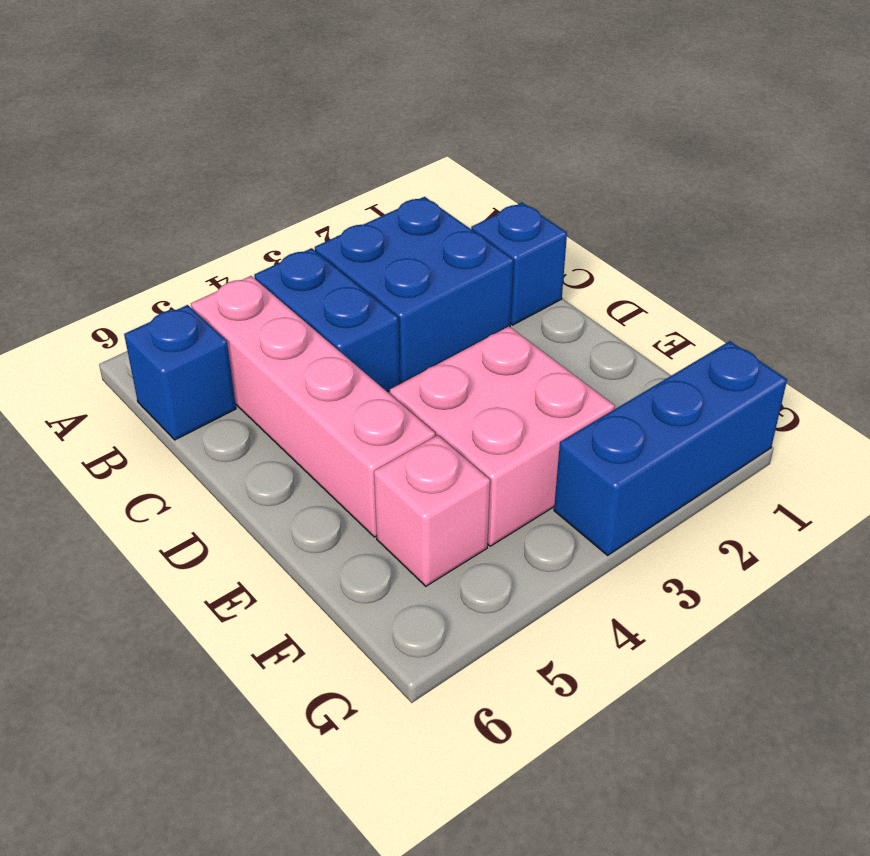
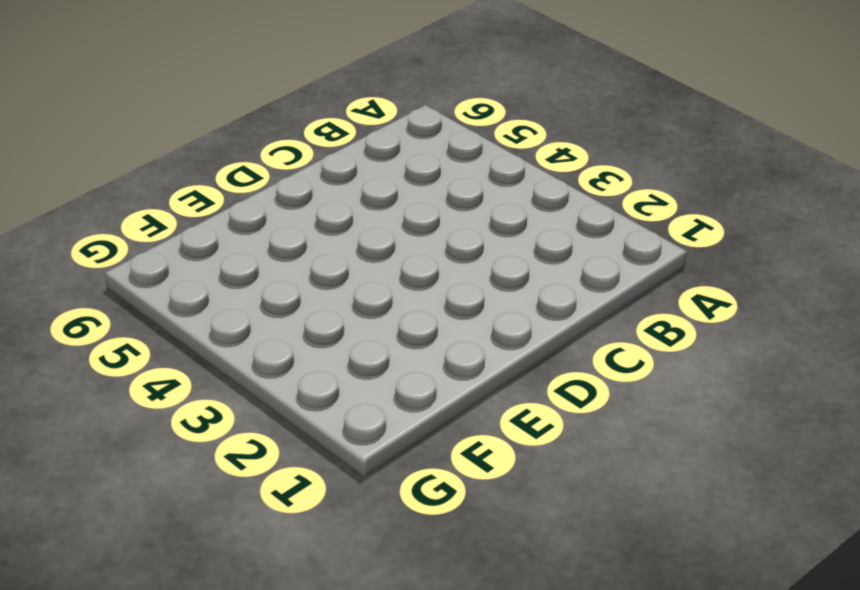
none -> blue brick B2:C3 level 1
none -> blue brick B4:C4 level 1

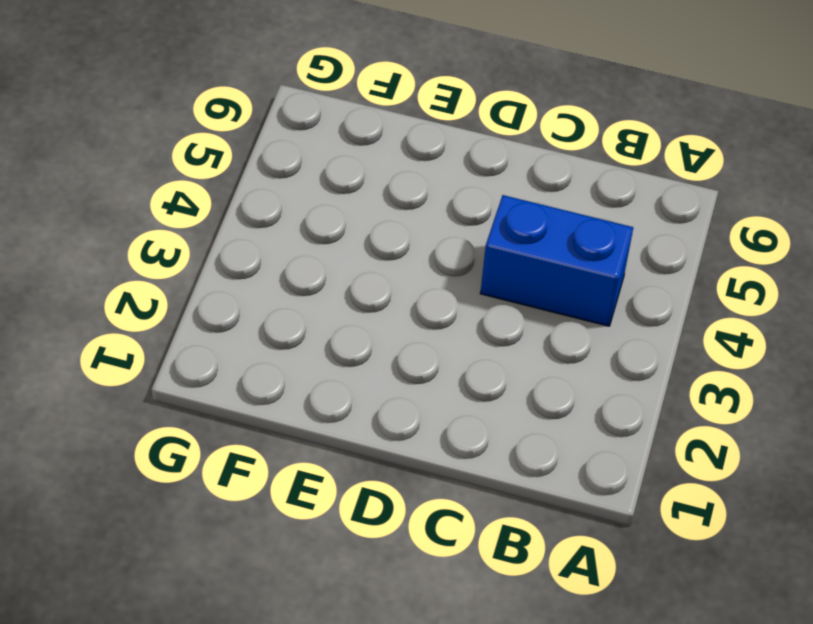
none -> blue brick B2:C3 level 1
none -> pink brick B5:E5 level 1

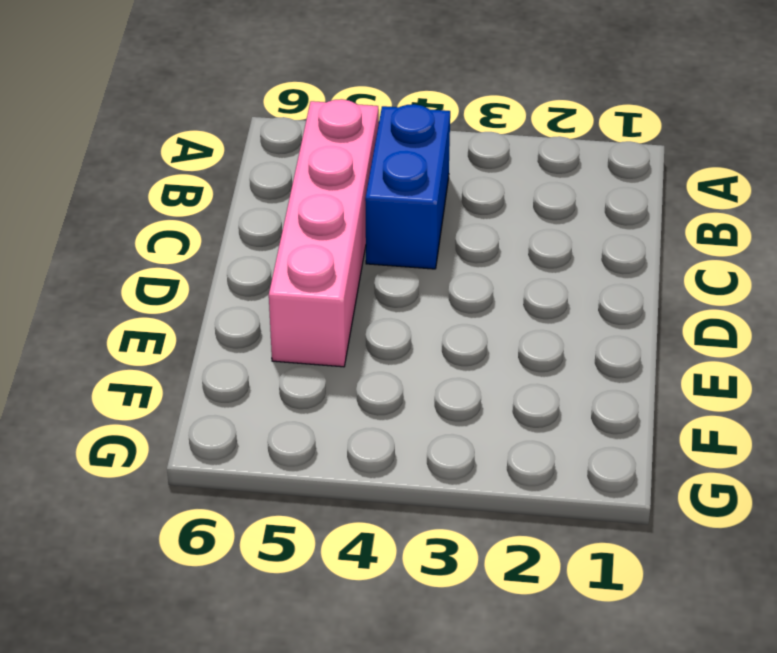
none -> blue brick B2:C3 level 1
none -> blue brick B6 level 1

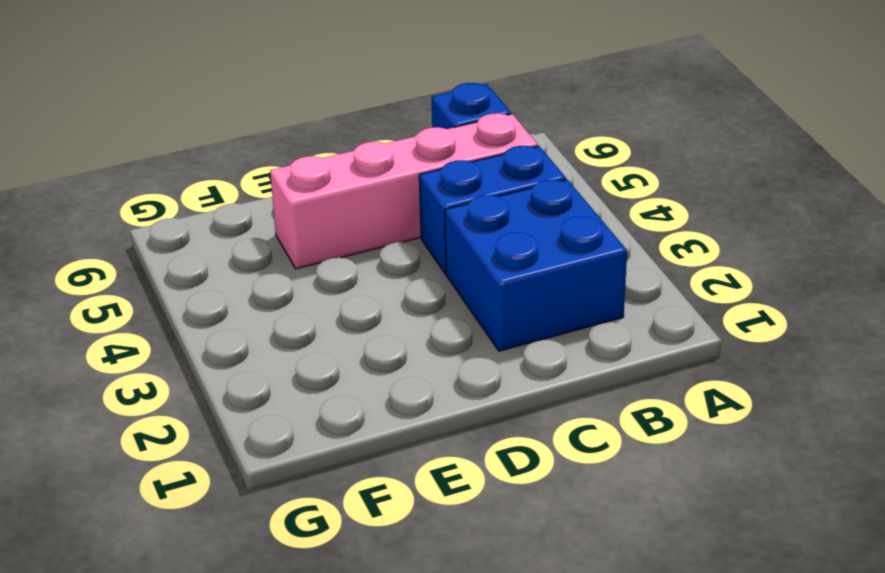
none -> blue brick C1 level 1
none -> pink brick E3:F4 level 1

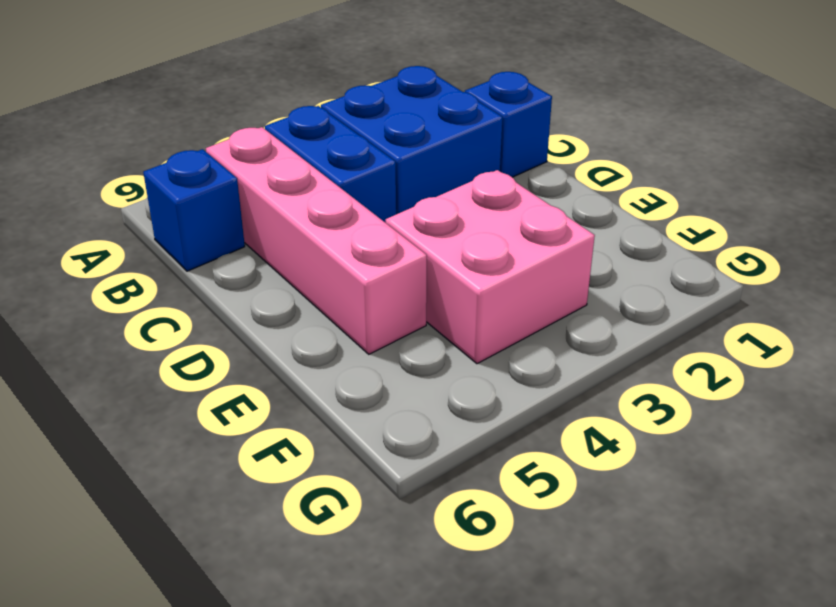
none -> pink brick F5 level 1
none -> blue brick G1:G3 level 1

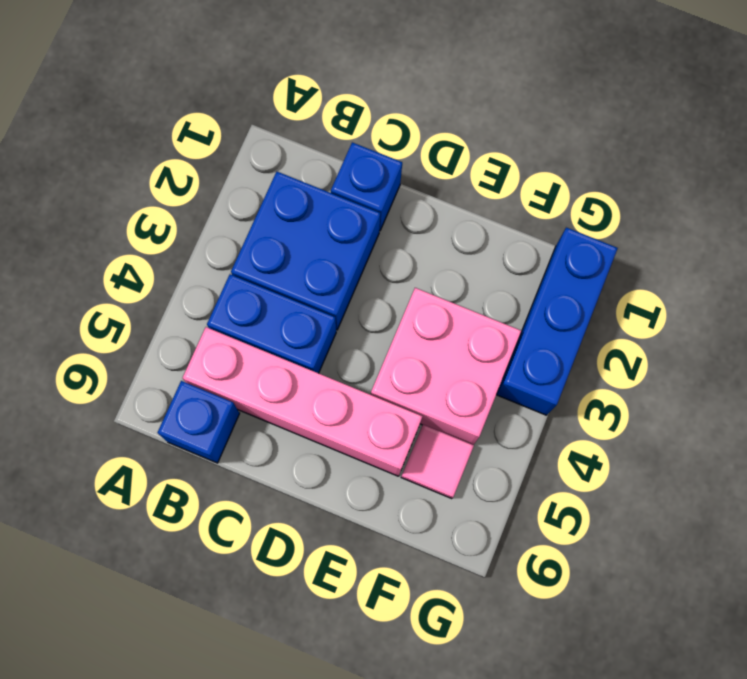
pink tile F5 level 1 -> pink brick F5 level 1

